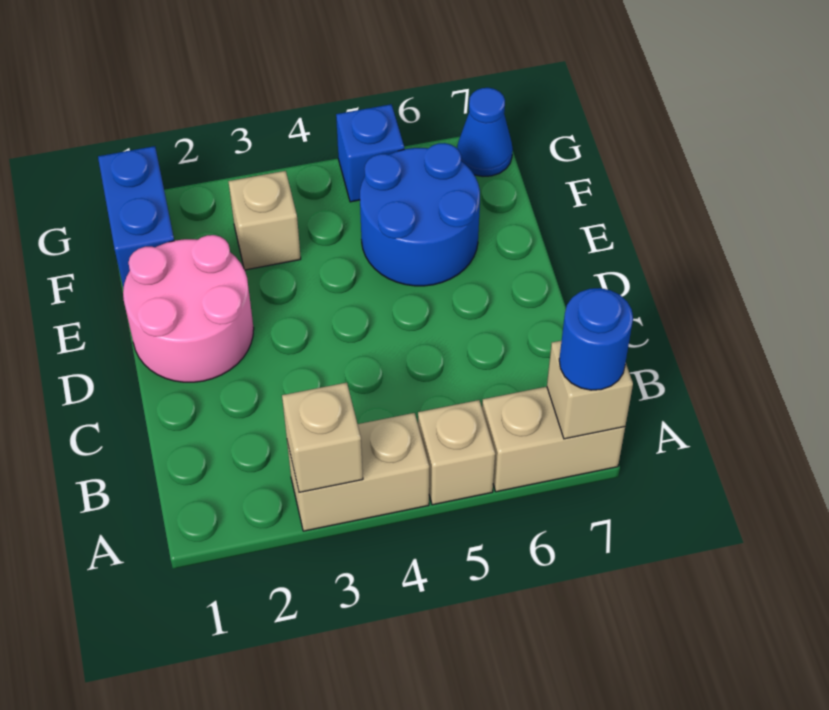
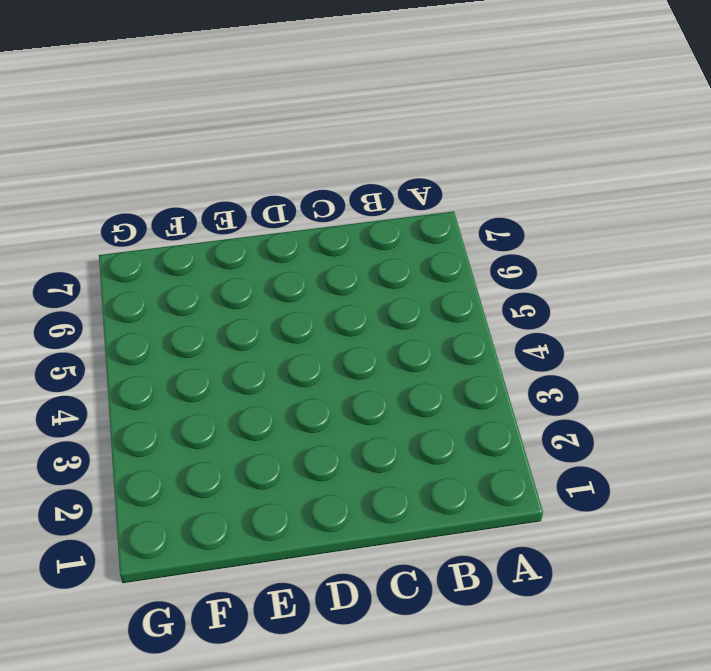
none -> tan brick A3:A4 level 1
none -> tan brick A5 level 1
none -> tan brick A6:A7 level 1

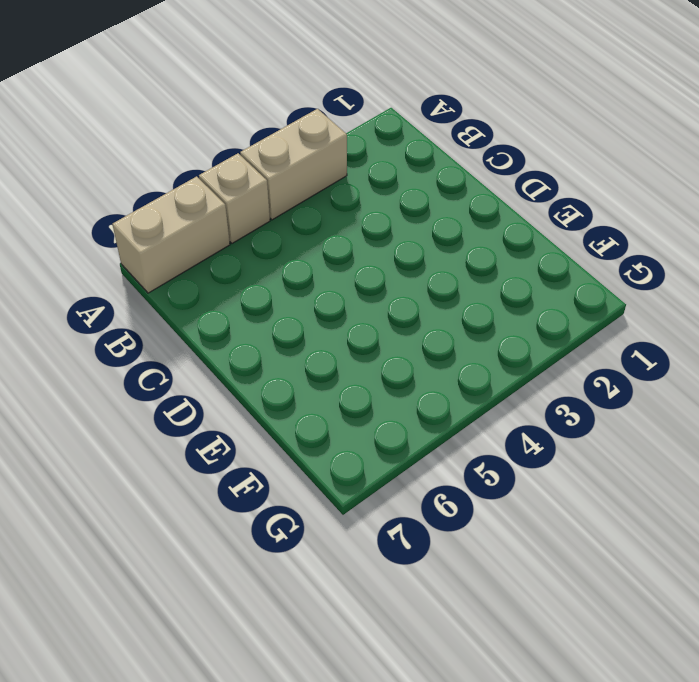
none -> pink round brick D1:E2 level 1
none -> blue round brick E5:F6 level 1
none -> blue brick F1:G1 level 1

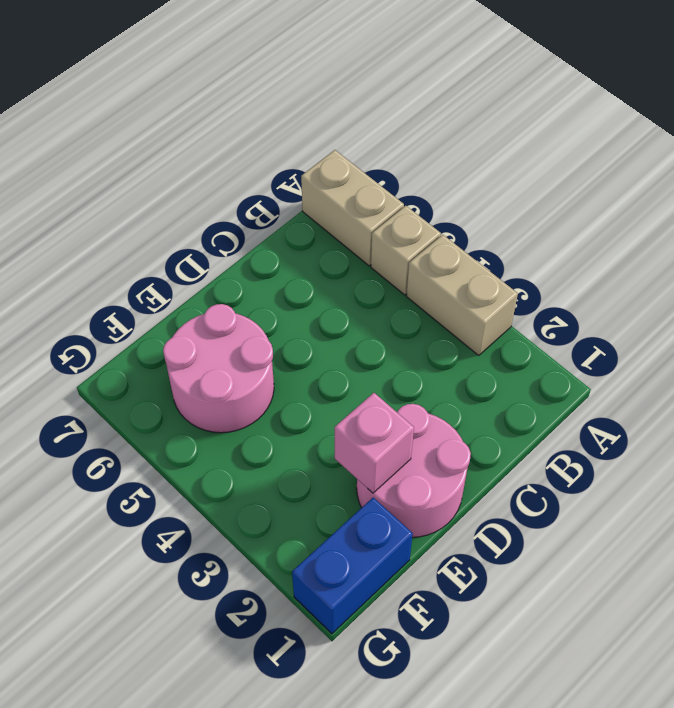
pink brick E2 level 2 -> none
pink round brick E5:F6 level 1 -> blue round brick E5:F6 level 1
none -> tan brick F3 level 1
none -> blue brick G5 level 1
none -> blue cone G7 level 1

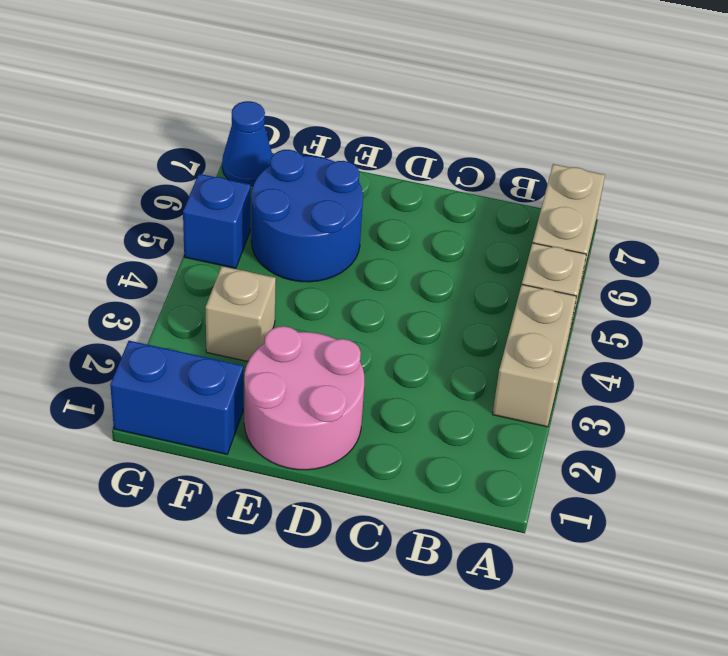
none -> tan brick A3 level 2
none -> tan brick A7 level 2
none -> blue round brick A7 level 3

